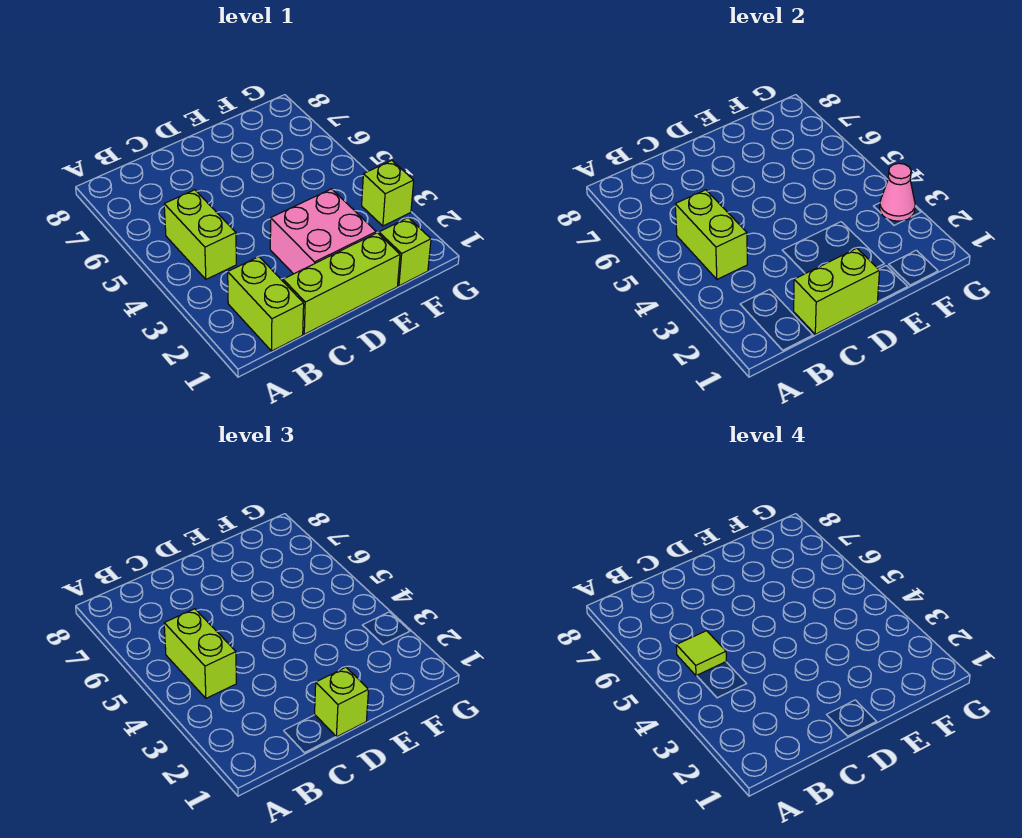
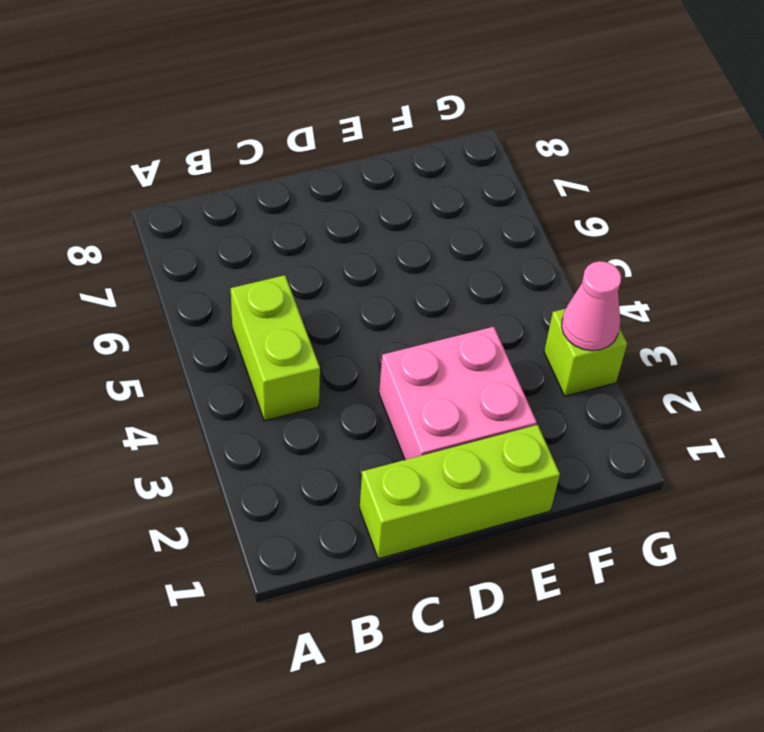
none -> lime brick B1:B2 level 1
none -> lime brick F1 level 1
none -> lime brick B4:B5 level 2

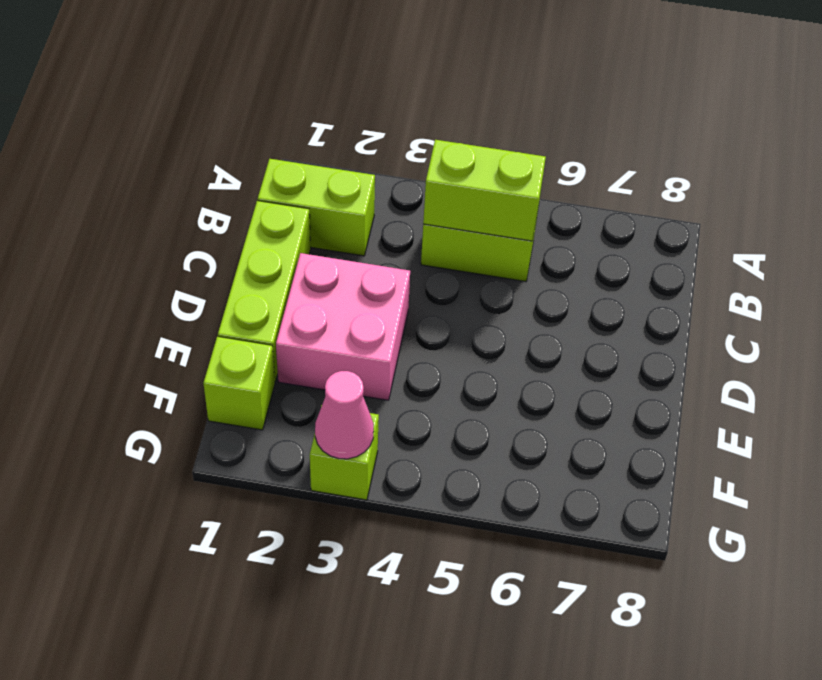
none -> lime brick C1:D1 level 2
none -> lime brick B4:B5 level 3
none -> lime brick D1 level 3

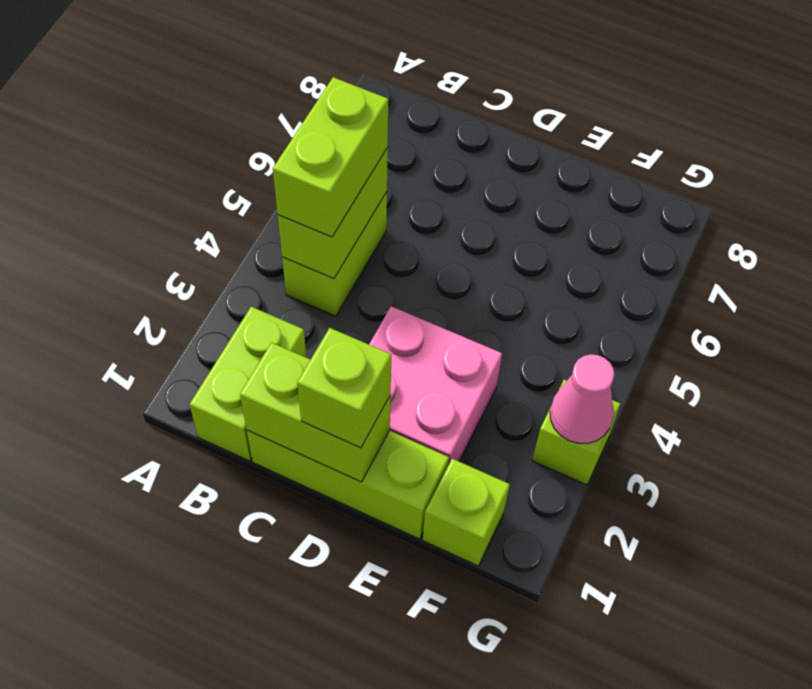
none -> lime tile B5 level 4

